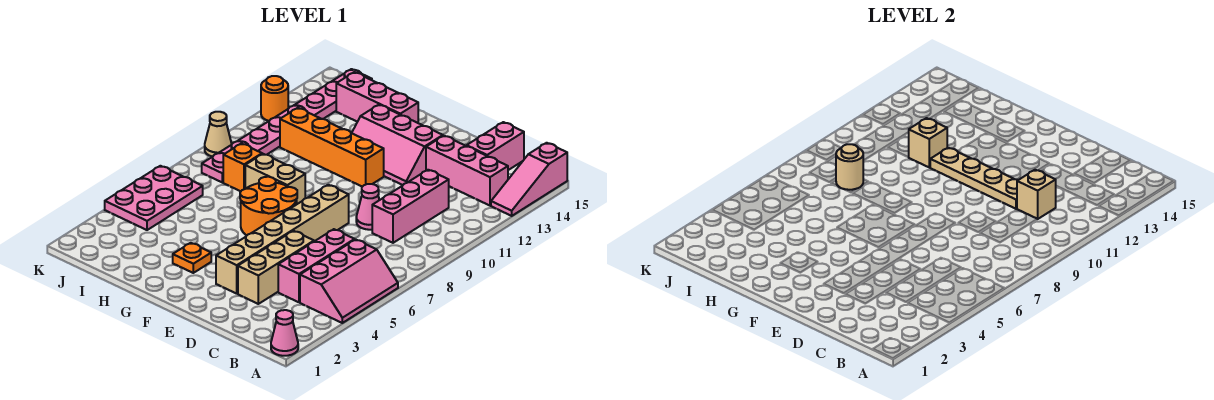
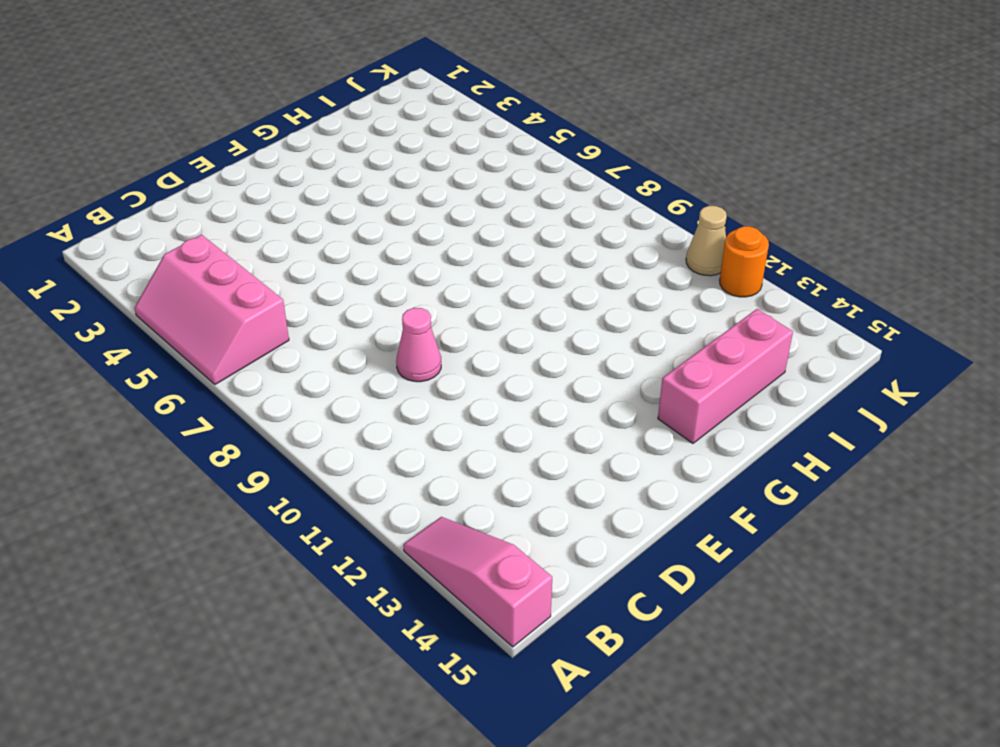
tan cone K11 level 1 -> tan cone K9 level 1
none -> pink cone A1 level 1
none -> pink brick B13:D13 level 1
none -> pink brick C4:C6 level 1

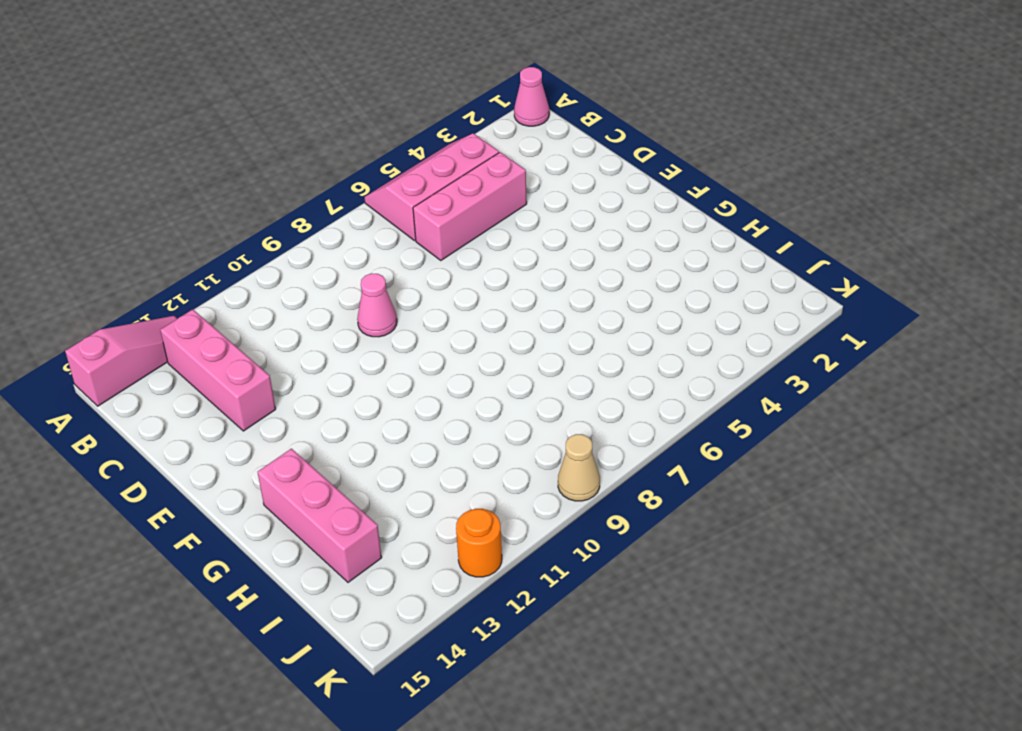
none -> pink brick C9:C11 level 1
none -> pink brick C14:C15 level 1
none -> tan brick D3:D5 level 1

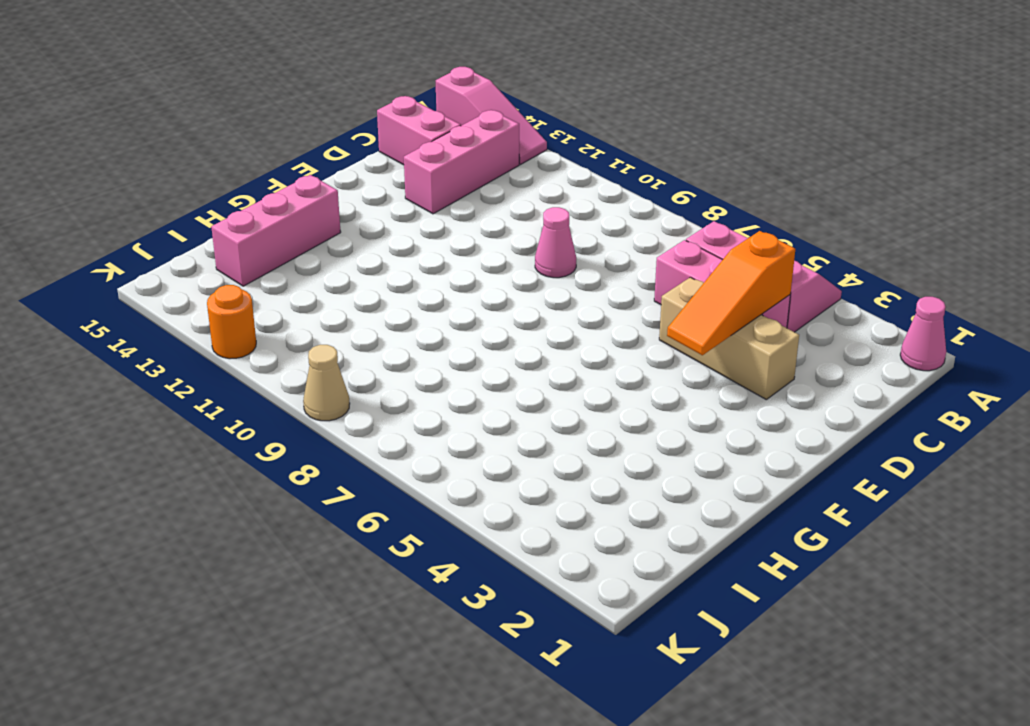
orange slope C4:E4 level 2 top C -> none
none -> pink brick C9:C11 level 1
none -> tan brick E3:E8 level 1
none -> pink slope E12:G13 level 1 top 13

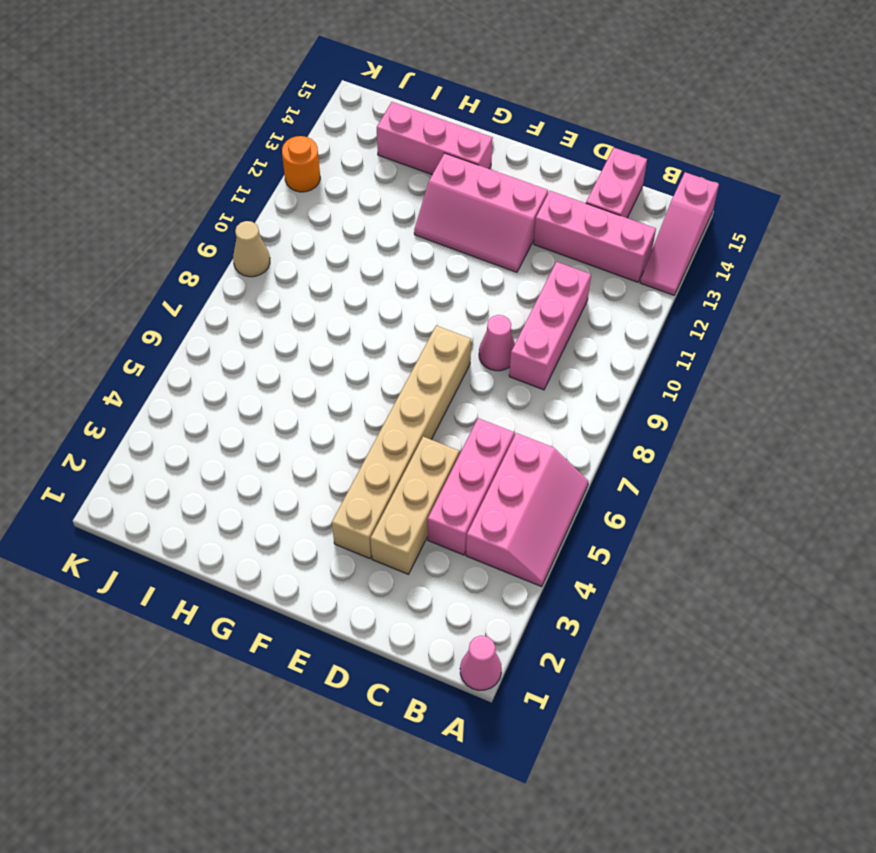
none -> orange round brick F6:G7 level 1
none -> orange brick F11:I11 level 1
none -> orange plate G3 level 1

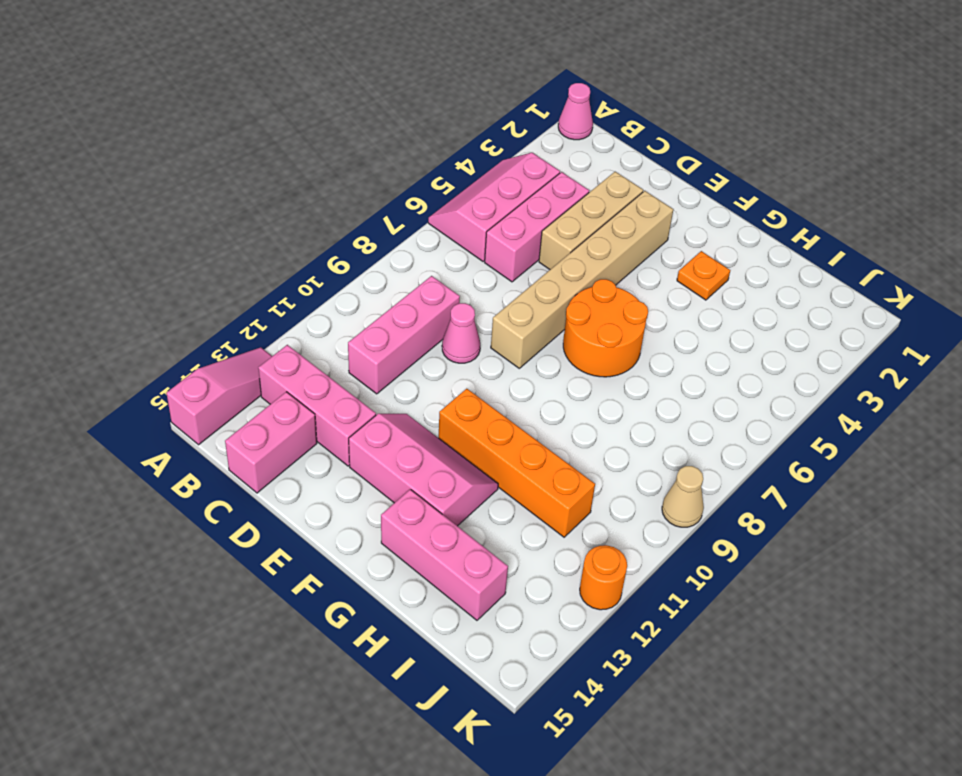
none -> tan brick G8:H8 level 1
none -> orange brick I8 level 1
none -> pink plate J4:K6 level 1

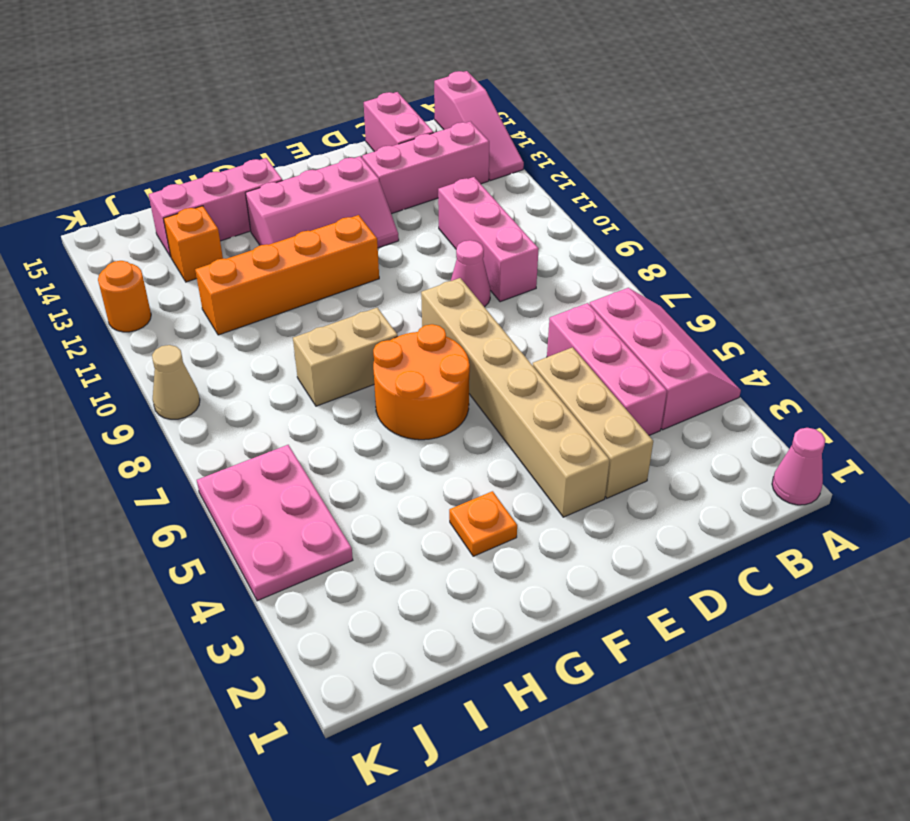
orange brick I13 level 1 -> orange brick I8 level 1
none -> pink plate J8:J15 level 1
none -> tan brick C11 level 2
none -> tan plate D11:G11 level 2

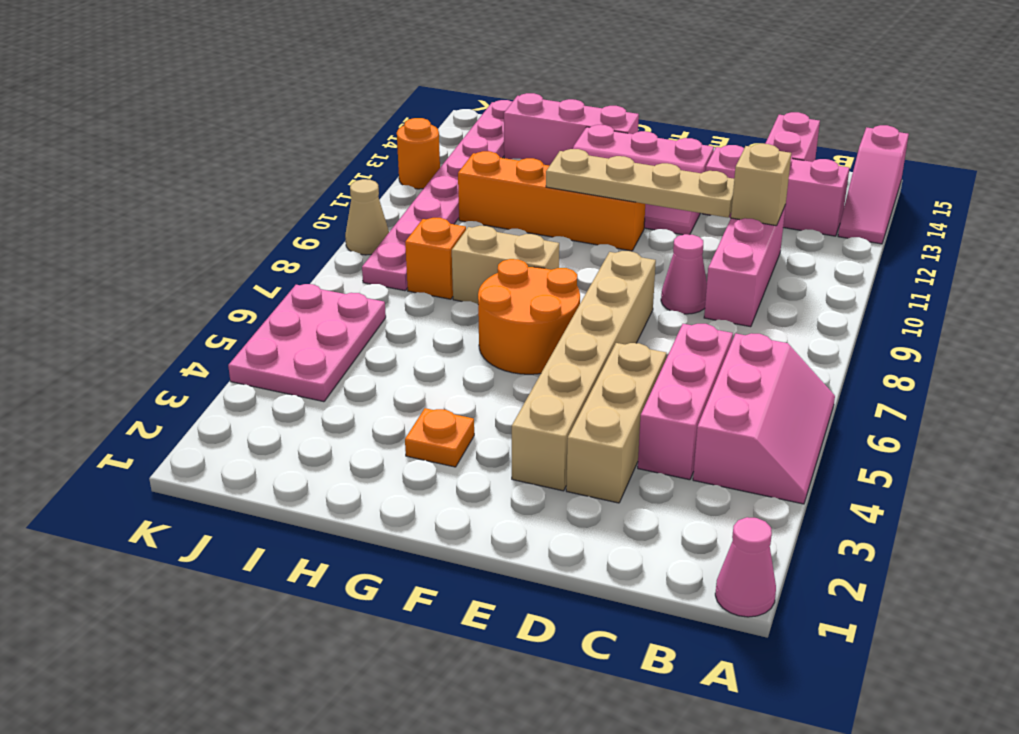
none -> tan brick H11 level 2
none -> tan round brick I8 level 2

